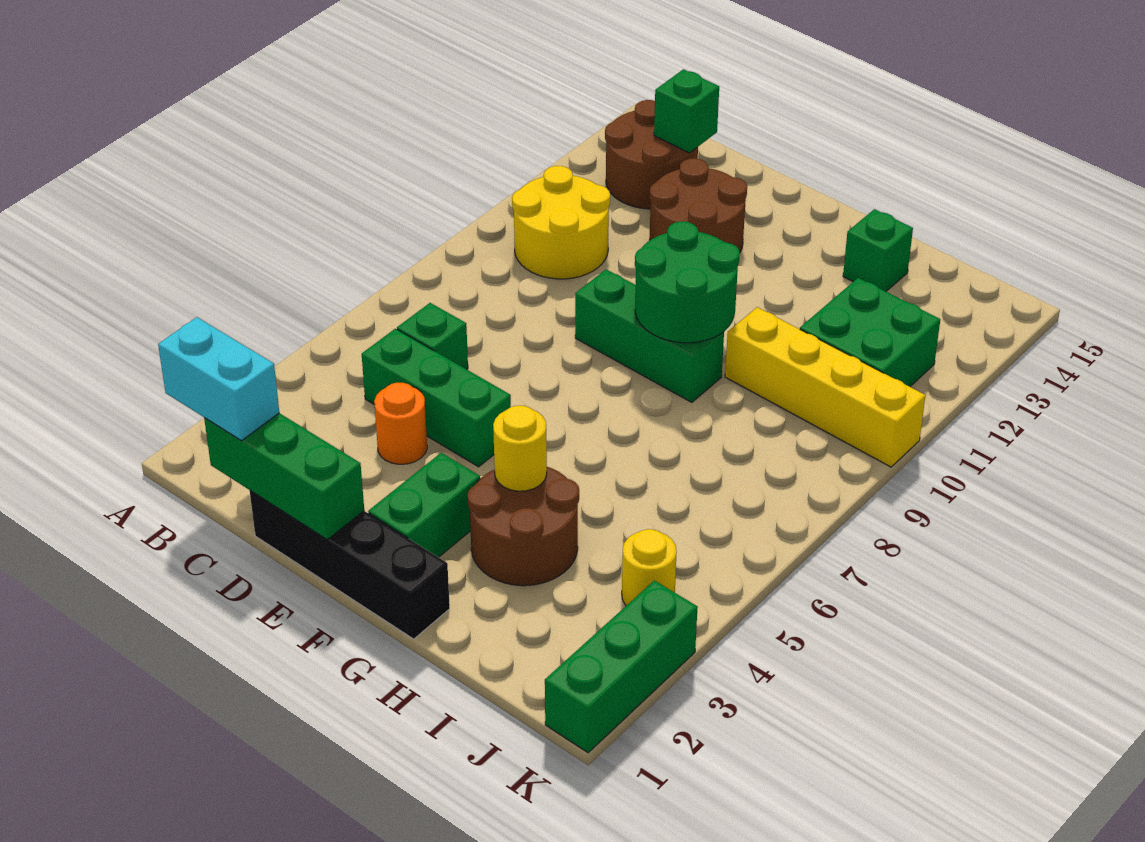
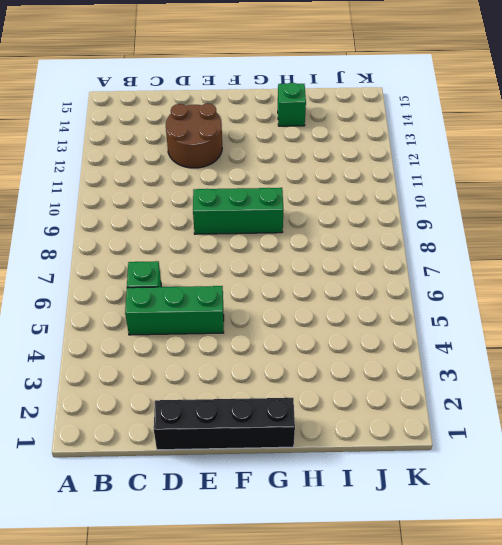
none -> yellow round brick B10:C11 level 1
none -> brown round brick B13:C14 level 1
none -> orange round brick D4 level 1

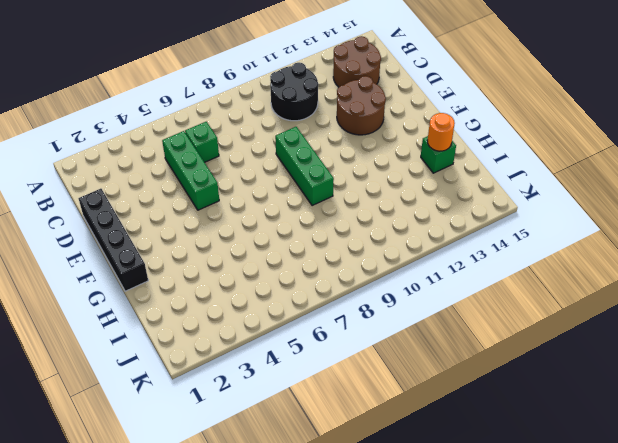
black round brick B10:C11 level 1 -> yellow round brick B10:C11 level 1
orange round brick H14 level 2 -> orange round brick D4 level 1
none -> green brick F2:F3 level 1
none -> brown round brick G3:H4 level 1
none -> yellow brick H10:K10 level 1

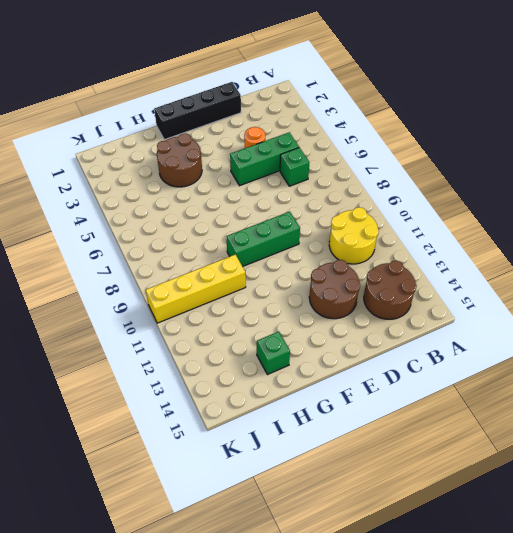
none -> green brick F2:F3 level 1
none -> green brick I11:J12 level 1
none -> yellow round brick J4 level 1

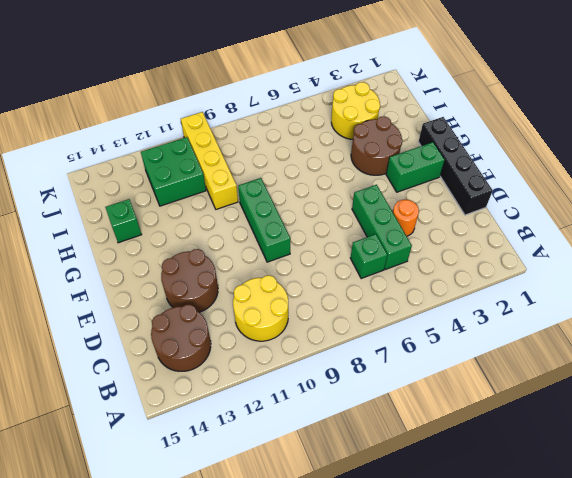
yellow round brick I3:J4 level 1 -> yellow round brick J4 level 1
none -> green brick K1:K3 level 1
none -> green brick C1:E1 level 2
none -> green brick C14 level 2

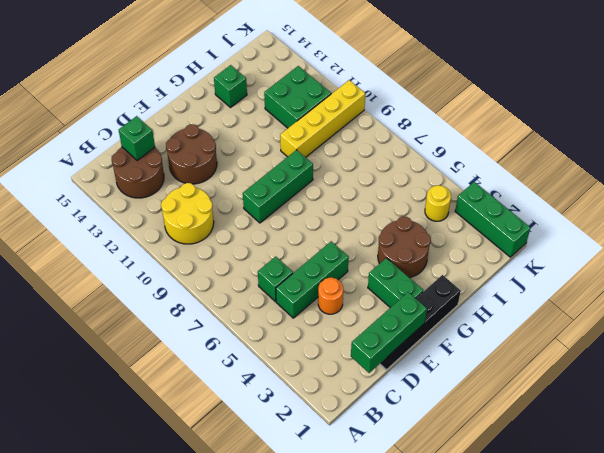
none -> green round brick F9:G10 level 2
none -> yellow round brick G4 level 2
none -> cyan brick B1:C1 level 3

